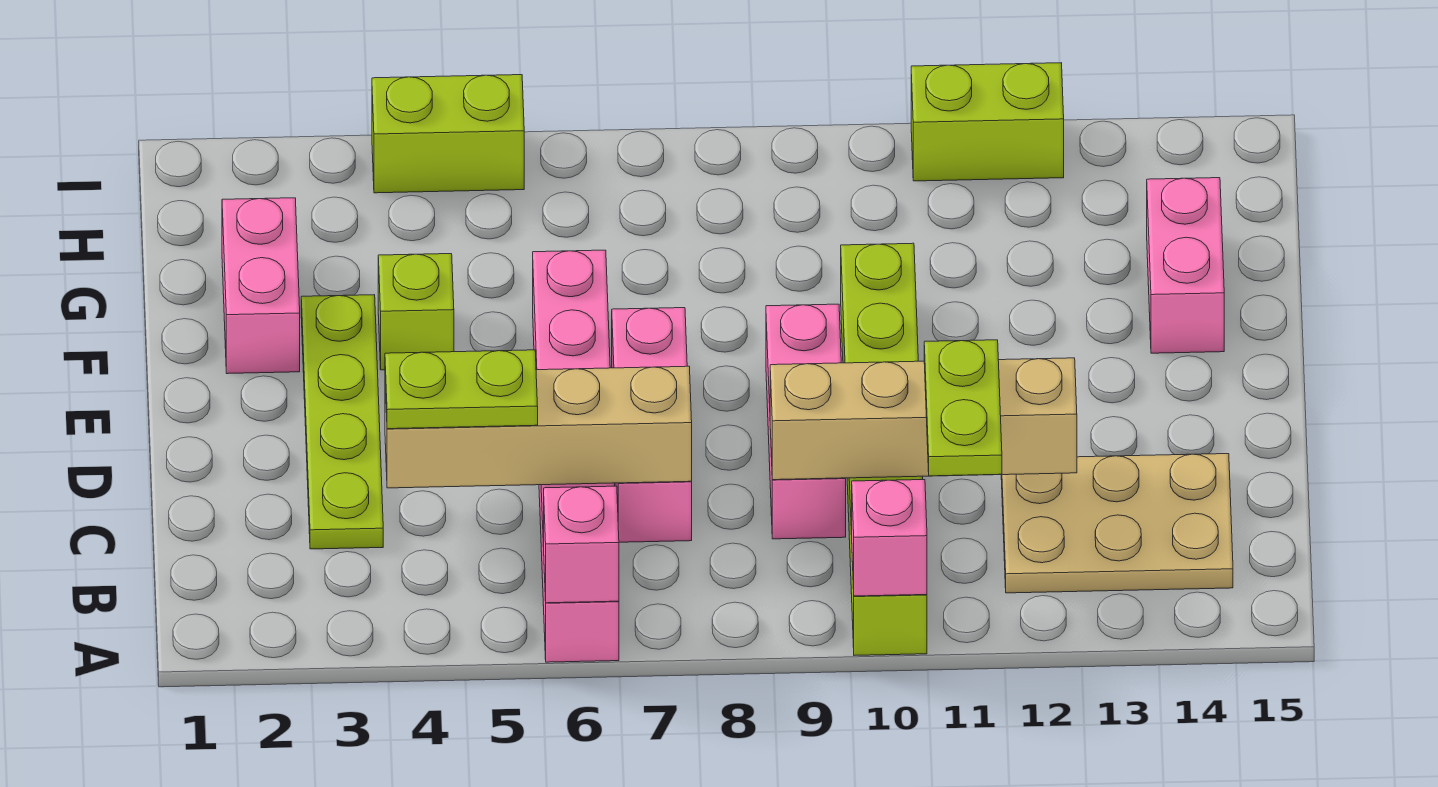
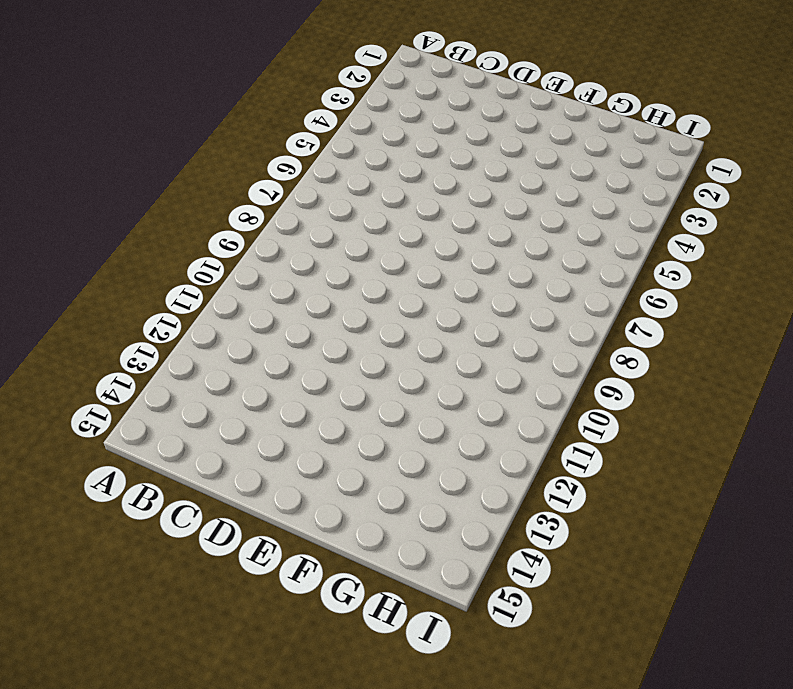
none -> pink brick A6:F6 level 1
none -> lime brick A10:F10 level 1
none -> tan plate B12:C14 level 1

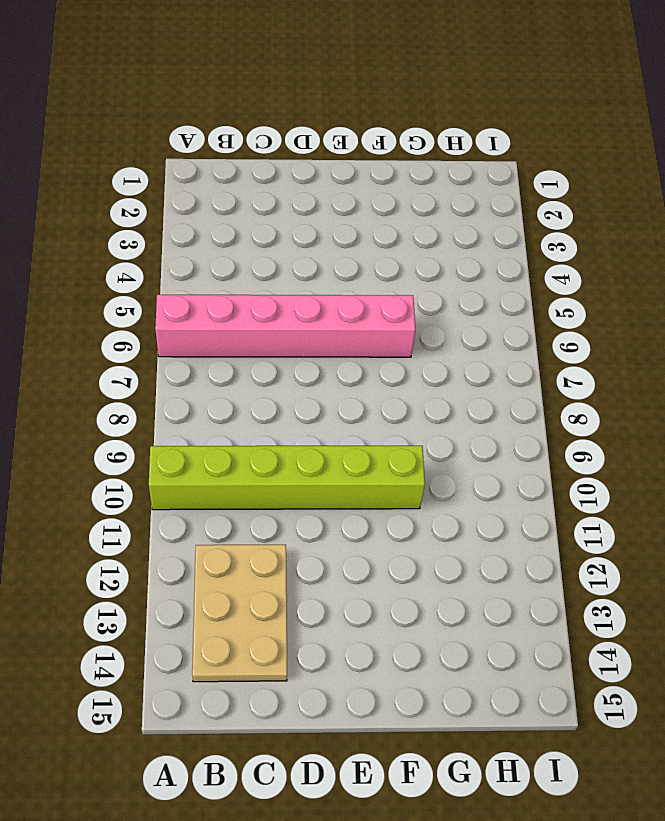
none -> lime plate C3:F3 level 1
none -> pink brick C7:E7 level 1
none -> pink brick C9:E9 level 1

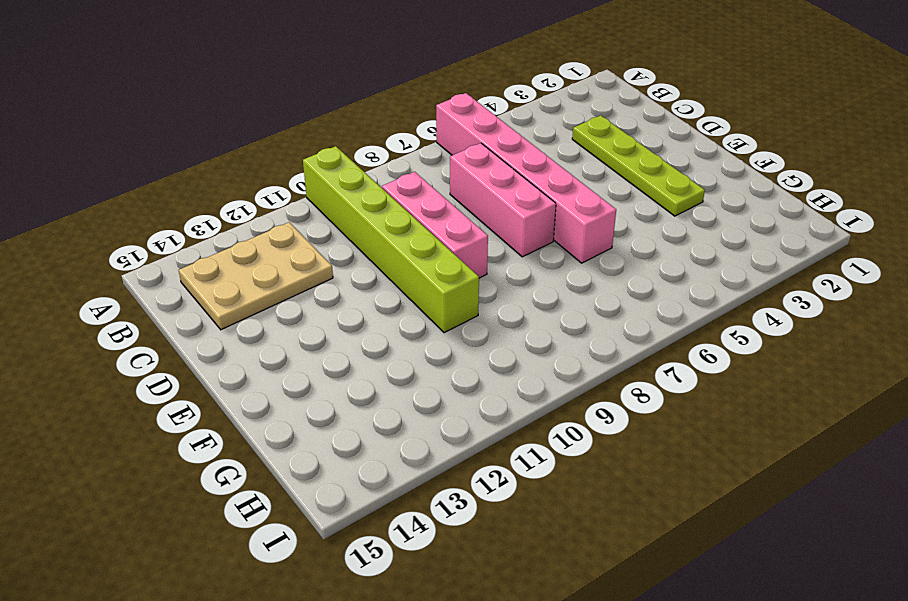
none -> pink brick F2:G2 level 1
none -> lime brick F4 level 1
none -> pink brick F14:G14 level 1

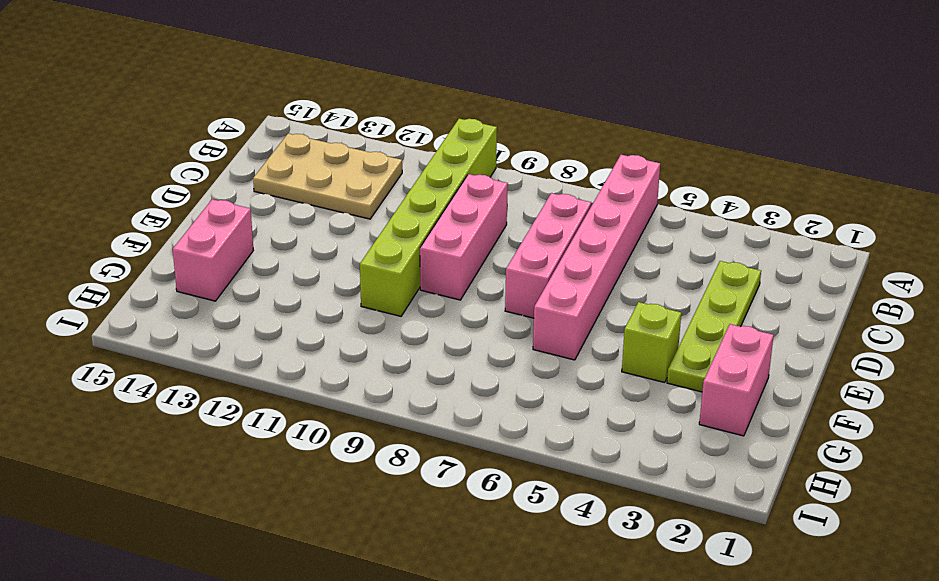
none -> lime brick I4:I5 level 1
none -> lime brick I11:I12 level 1
none -> pink brick A6 level 2

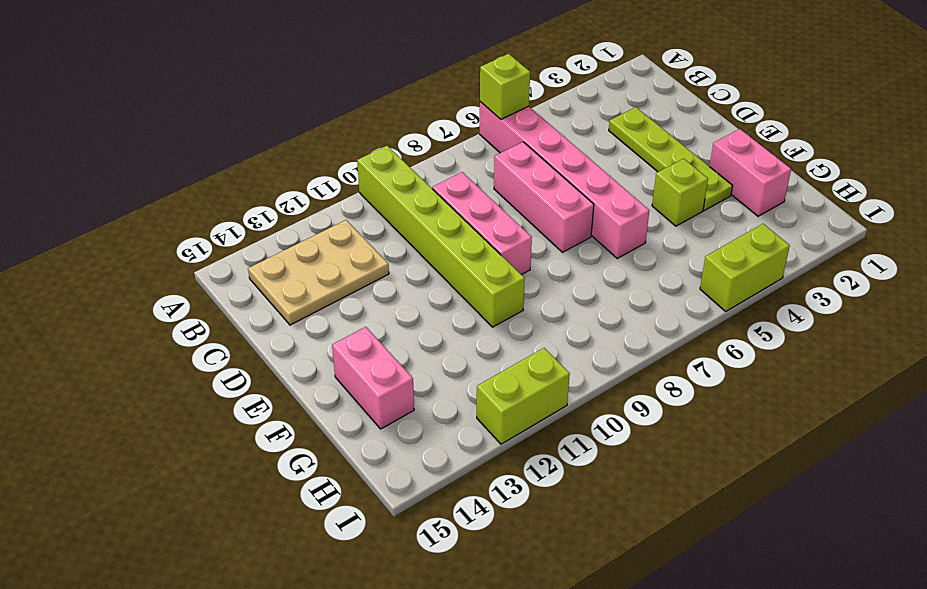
lime brick A6 level 2 -> pink brick A6 level 2
none -> pink brick A10 level 2
none -> tan brick C4:C7 level 2
none -> tan brick C9:C12 level 2

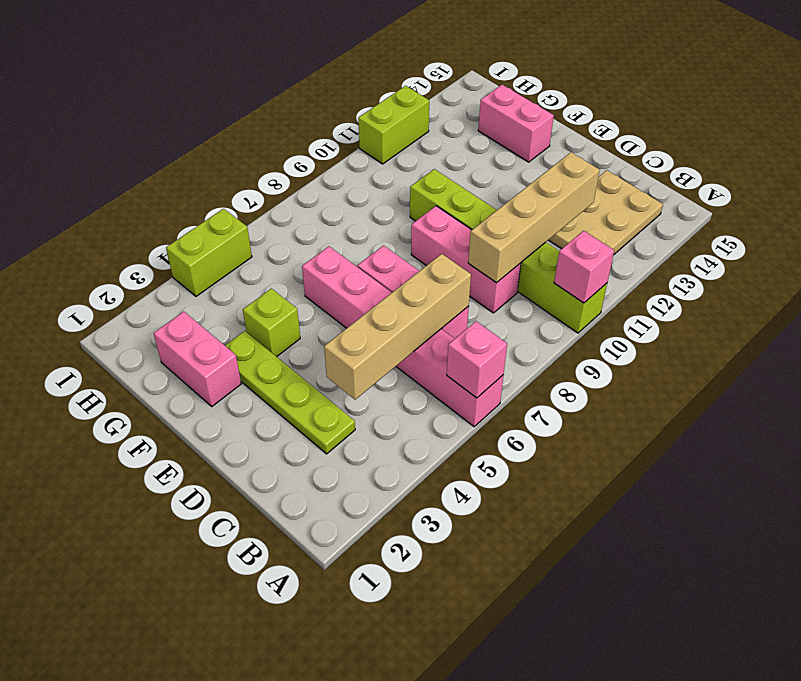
none -> lime plate B11:C11 level 3
none -> lime plate C4:C5 level 3

